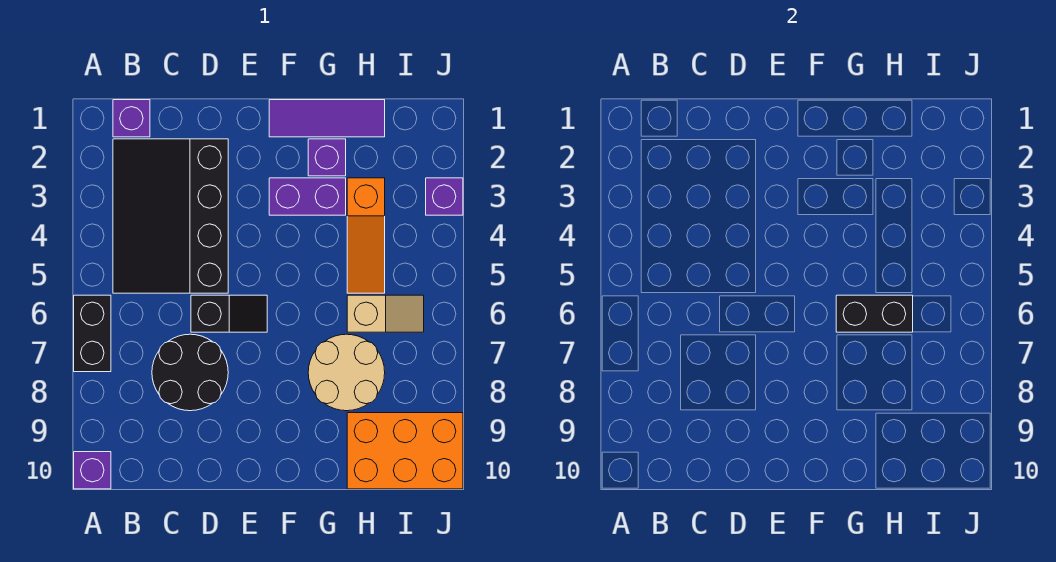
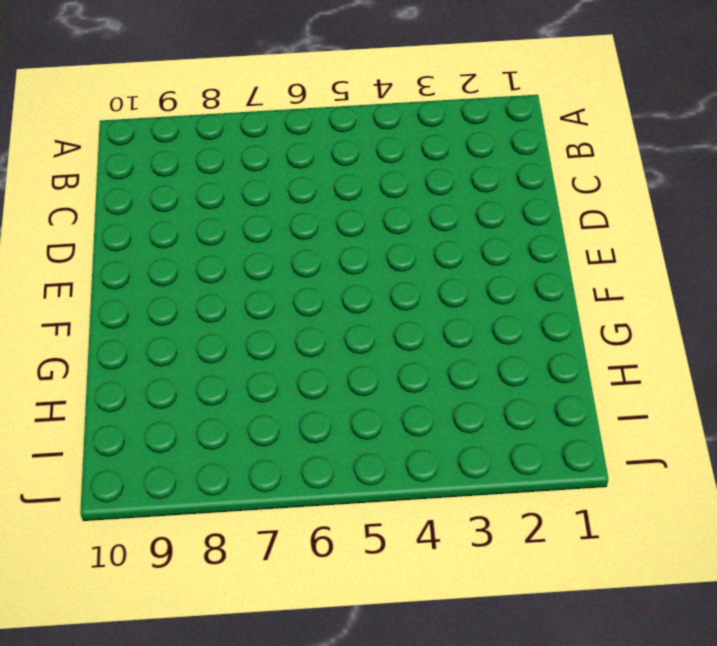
none -> black brick A6:A7 level 1
none -> purple brick A10 level 1
none -> purple brick B1 level 1

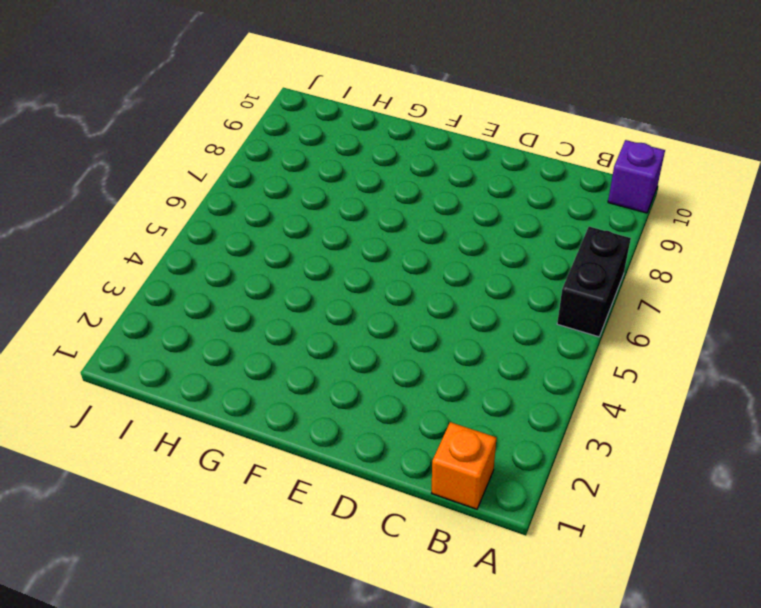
orange brick B1 level 1 -> purple brick B1 level 1
none -> black slope B2:D5 level 1 top D
none -> black round brick C7:D8 level 1
none -> black slope D6:E6 level 1 top D

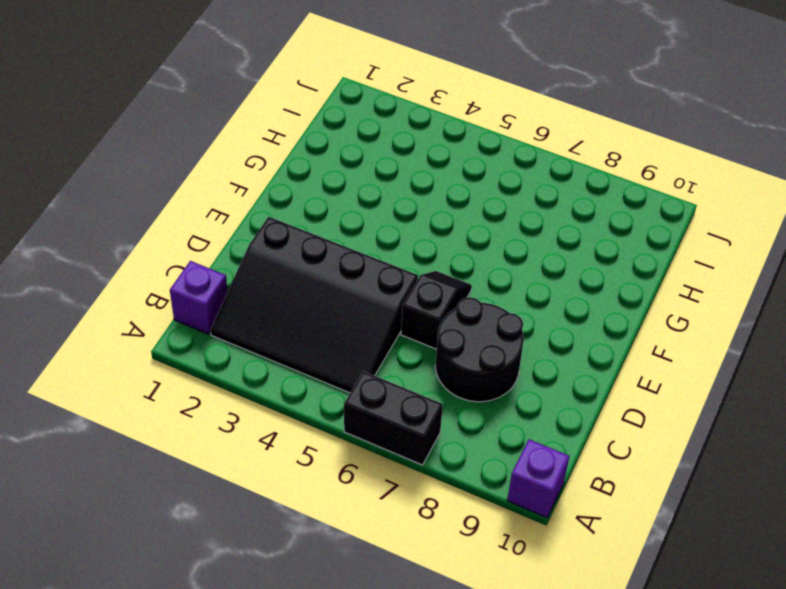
none -> purple tile F1:H1 level 1
none -> purple brick F3:G3 level 1
none -> purple brick G2 level 1

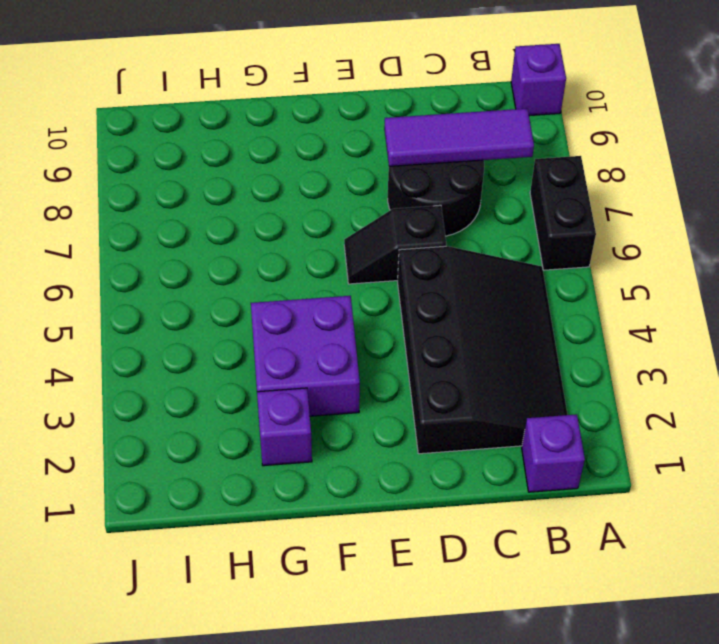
purple tile B8:D8 level 2 -> purple tile F1:H1 level 1
purple brick F3:G4 level 1 -> purple brick F3:G3 level 1
none -> tan round brick G7:H8 level 1
none -> orange slope H3:H5 level 1 top 3
none -> tan slope H6:I6 level 1 top H

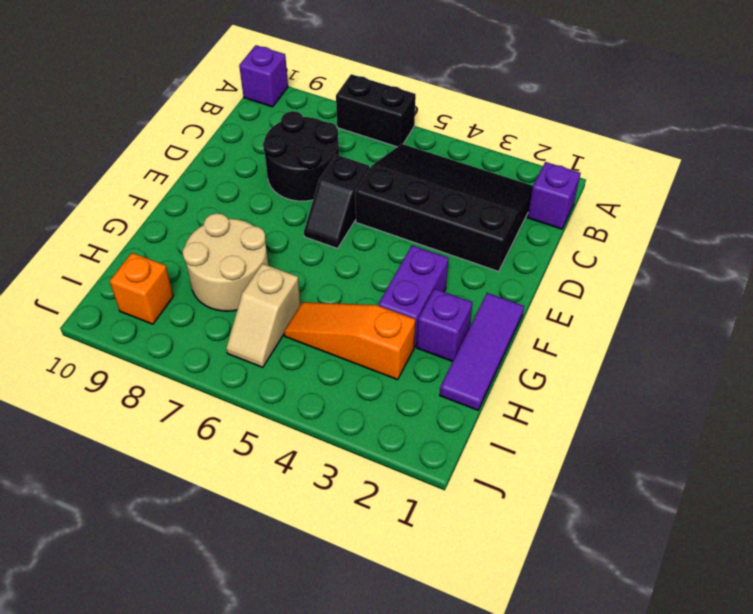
orange brick I9 level 1 -> orange brick H9:J10 level 1
none -> purple brick J3 level 1
none -> black brick G6:H6 level 2

